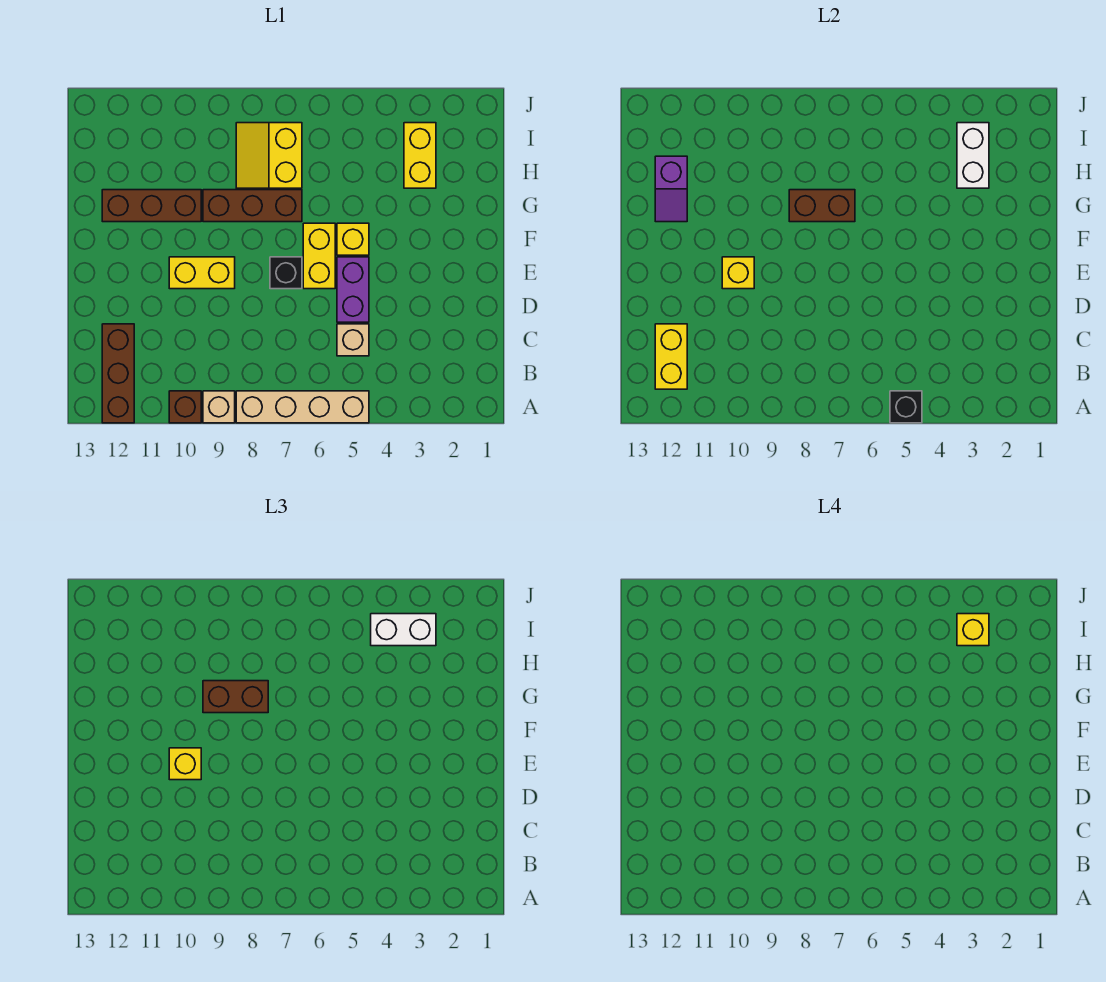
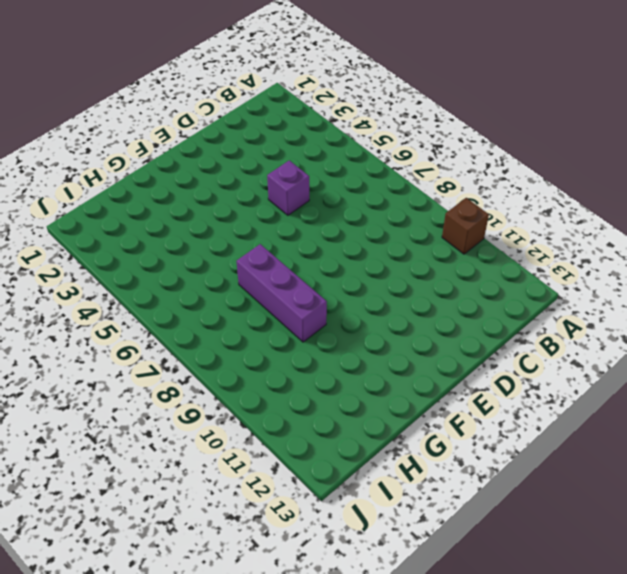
purple brick D5 level 1 -> purple brick D5:E5 level 1
purple brick G7:G9 level 1 -> brown brick G7:G9 level 1
none -> tan brick A5:A8 level 1
none -> tan brick A9 level 1
none -> brown brick A12:C12 level 1

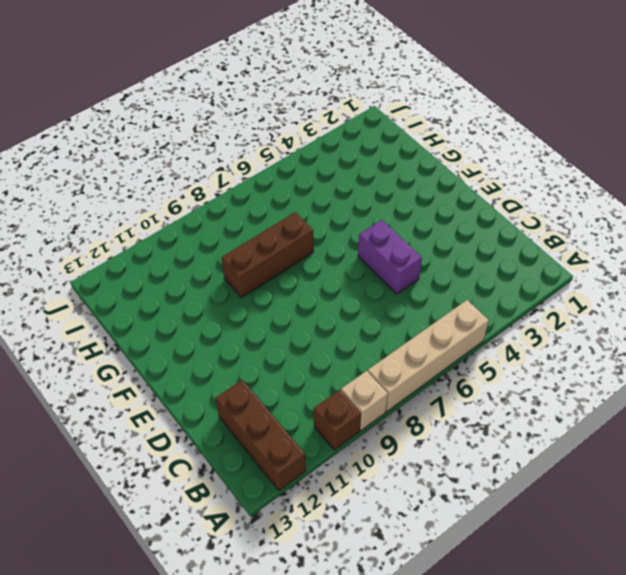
none -> tan brick C5 level 1
none -> yellow brick E6:F6 level 1
none -> black brick E7 level 1

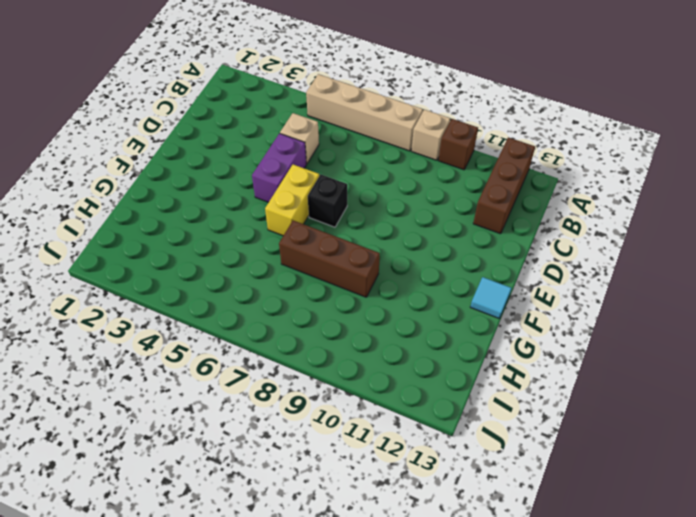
cyan tile F13 level 1 -> none
none -> yellow brick E9:E10 level 1
none -> yellow brick F5 level 1
none -> brown brick G10:G12 level 1

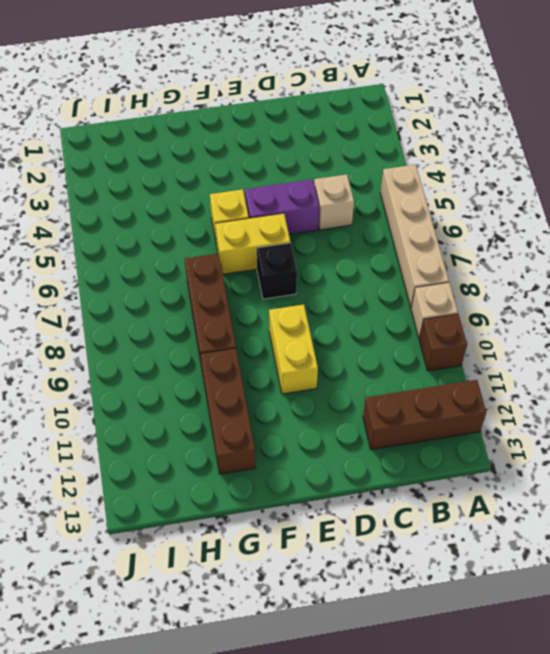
none -> yellow brick H3:I3 level 1
none -> yellow slope H7:I8 level 1 top 7
none -> black brick A5 level 2

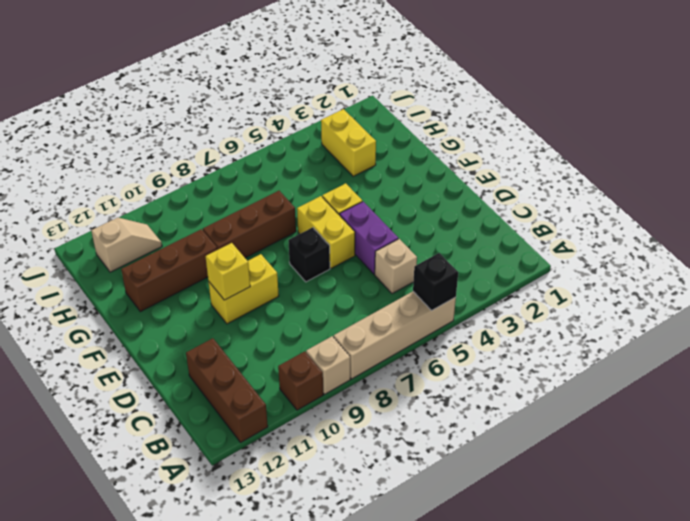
tan slope I11:I12 level 1 top 12 -> none
none -> yellow slope H7:I8 level 1 top 7
none -> yellow brick B12:C12 level 2
none -> brown brick G7:G8 level 2

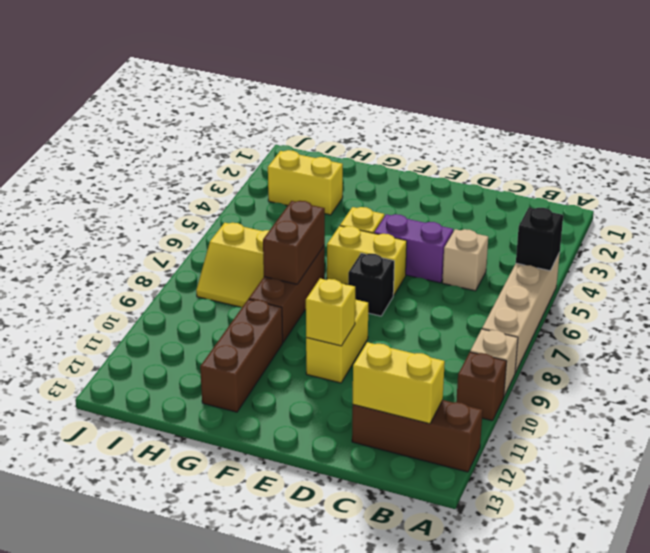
none -> purple slope G12:H12 level 2 top H
none -> white brick H3:I3 level 2
none -> yellow brick E10 level 3

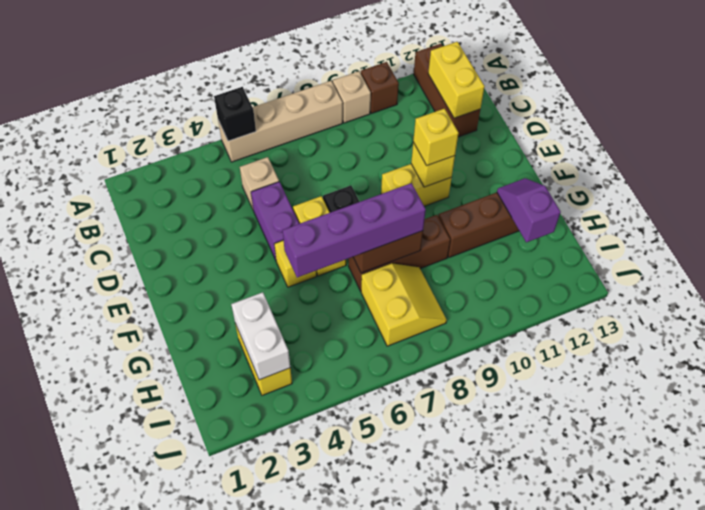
purple brick G5:G8 level 3 -> brown brick G8:G9 level 3
none -> white brick I3:I4 level 3
none -> yellow brick I3 level 4

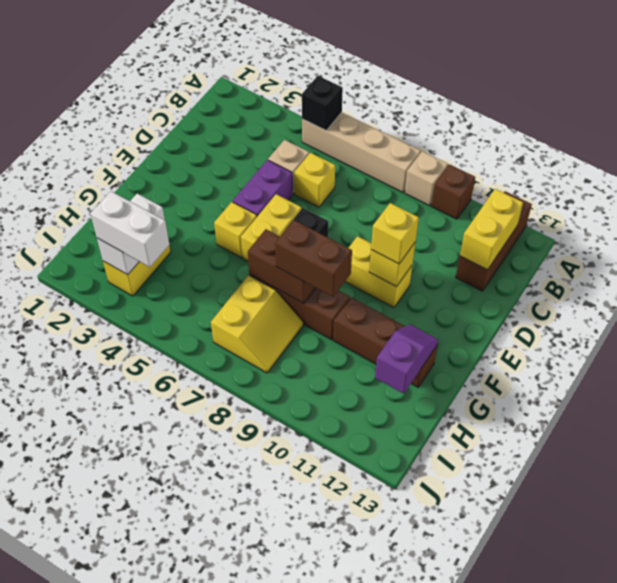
yellow brick C6 level 1 -> yellow brick I3 level 4

